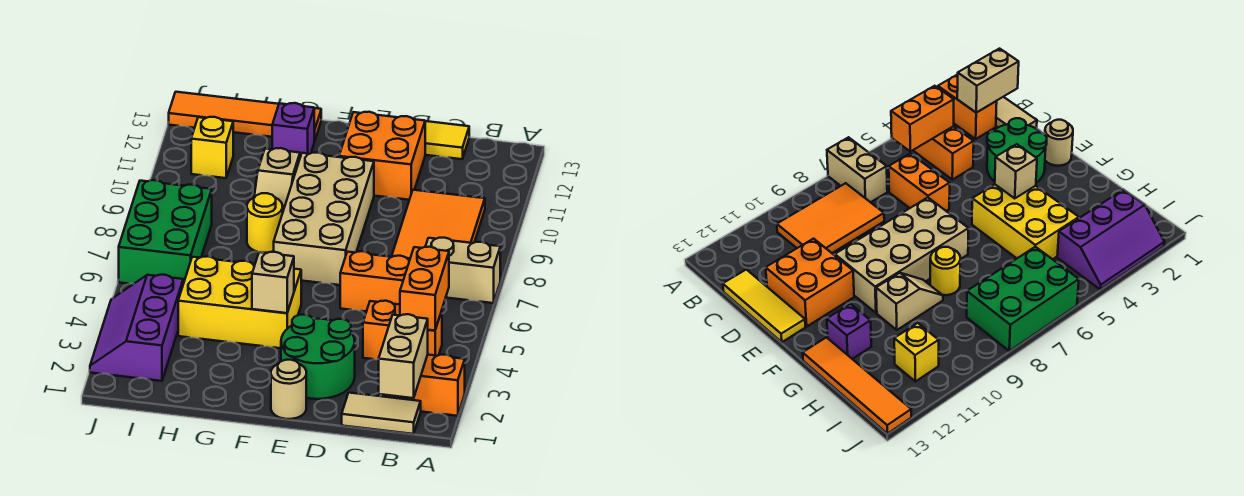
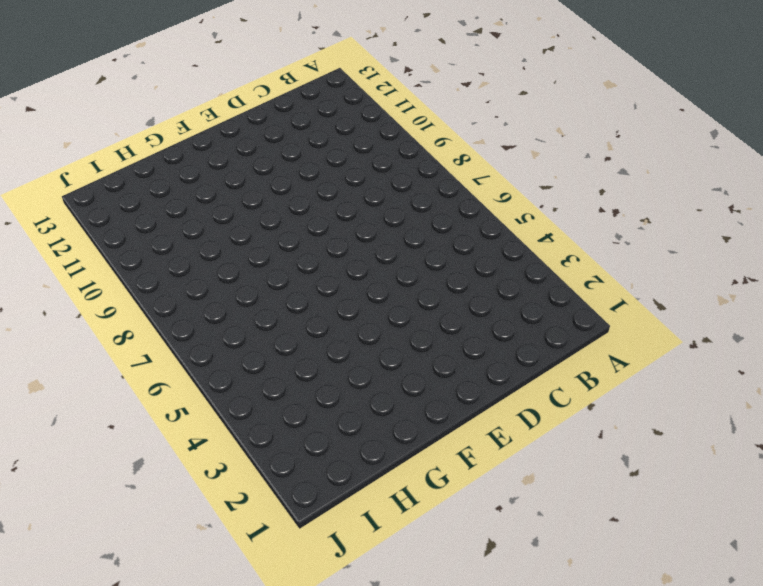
none -> orange brick A2:B2 level 1
none -> tan brick A7:B7 level 1
none -> tan tile B1:C1 level 1

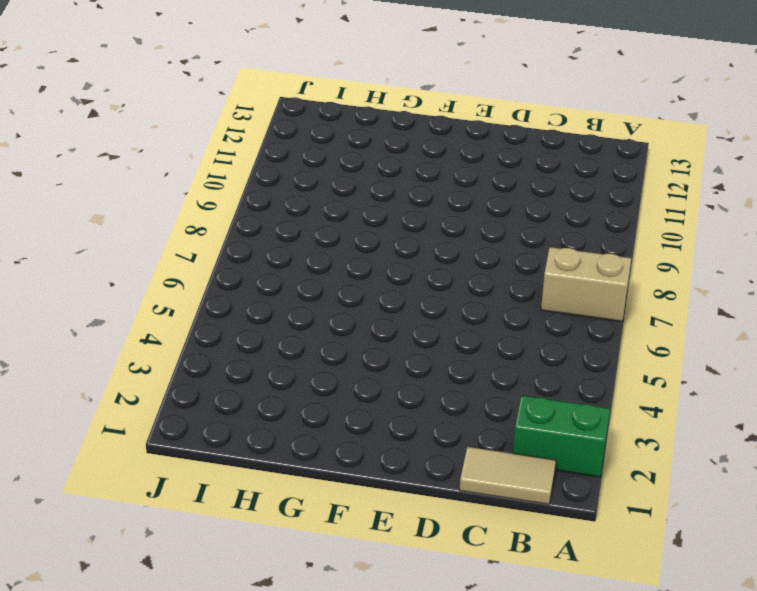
green brick A2:B2 level 1 -> orange brick A2:B2 level 1
none -> orange brick B4:C4 level 1
none -> orange tile B8:C10 level 1
none -> orange brick C6:D6 level 1

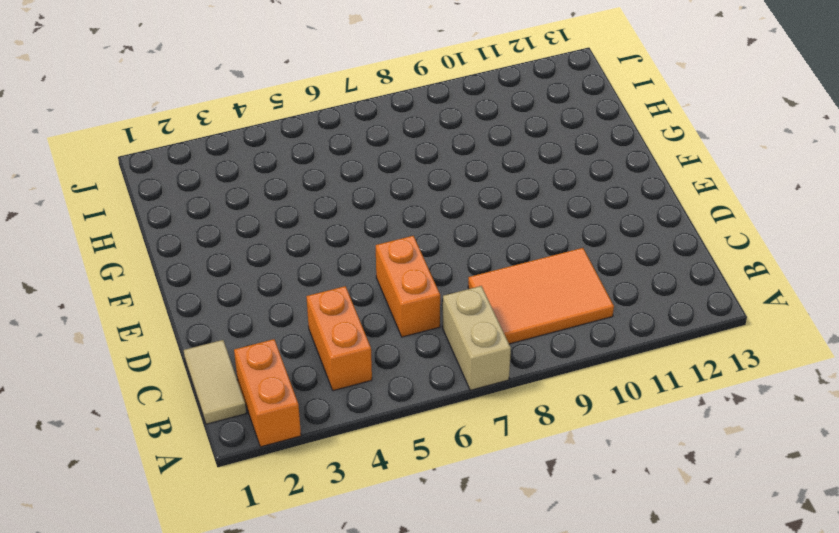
none -> yellow tile C13:E13 level 1
none -> green round brick D2:E3 level 1
none -> orange brick D11:E12 level 1

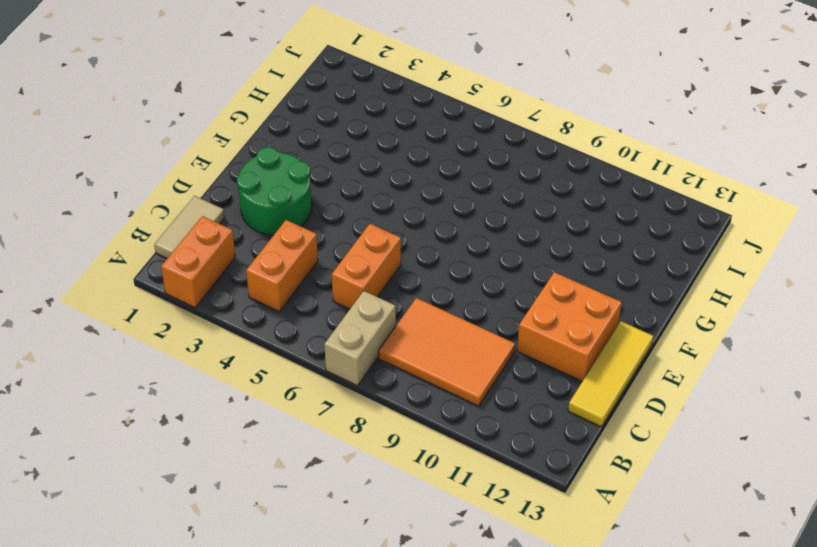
none -> tan round brick E1 level 1
none -> tan brick E7:F10 level 1
none -> yellow brick F4:H5 level 1

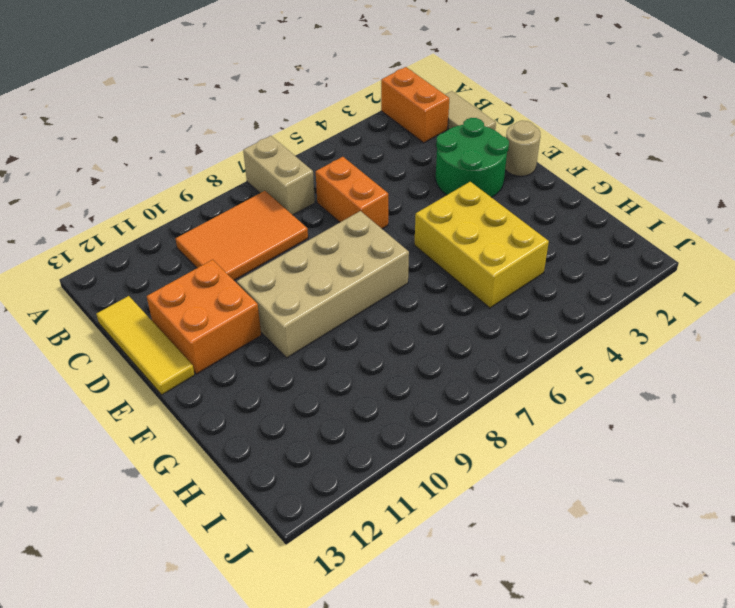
none -> orange brick B4:C4 level 1
none -> yellow round brick G8 level 1
none -> tan slope G9:G10 level 1 top 10

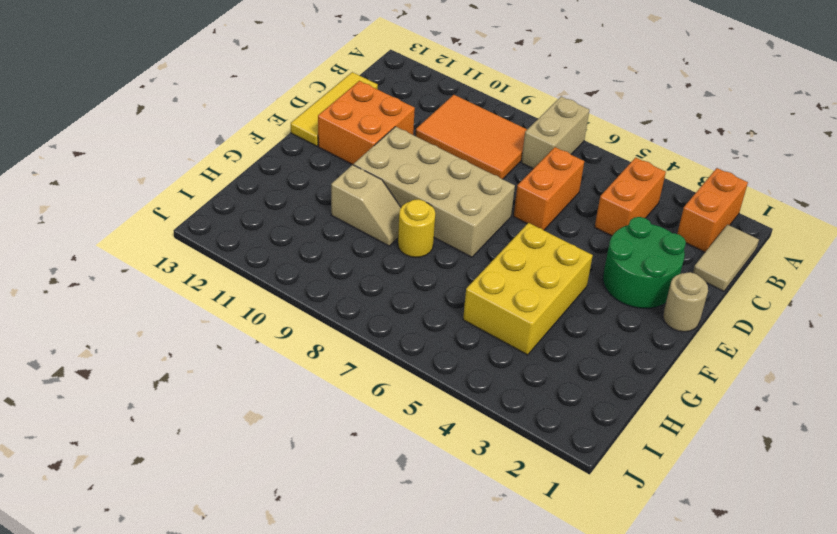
none -> purple brick G12 level 1
none -> orange tile G13:J13 level 1
none -> purple slope I2:J4 level 1 top I

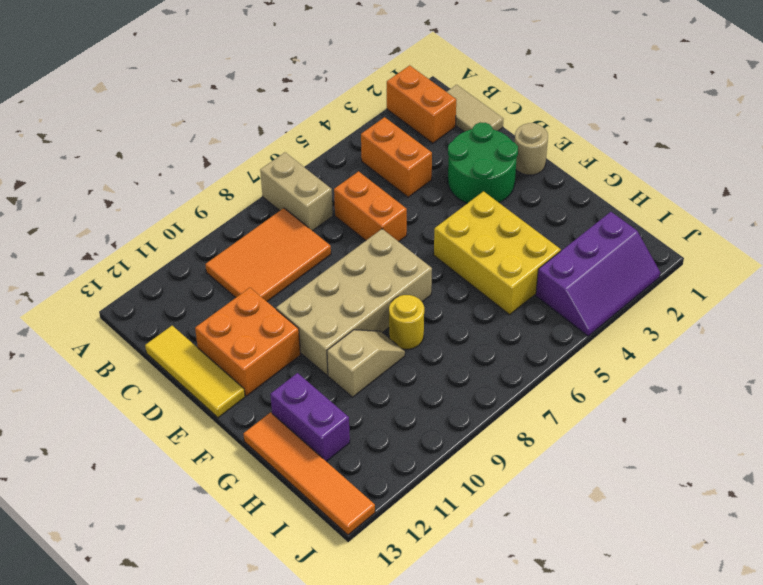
purple brick G12:H12 level 1 -> purple brick G12 level 1
none -> green brick I6:J8 level 1
none -> yellow brick I11 level 1
none -> tan brick B1:B2 level 2

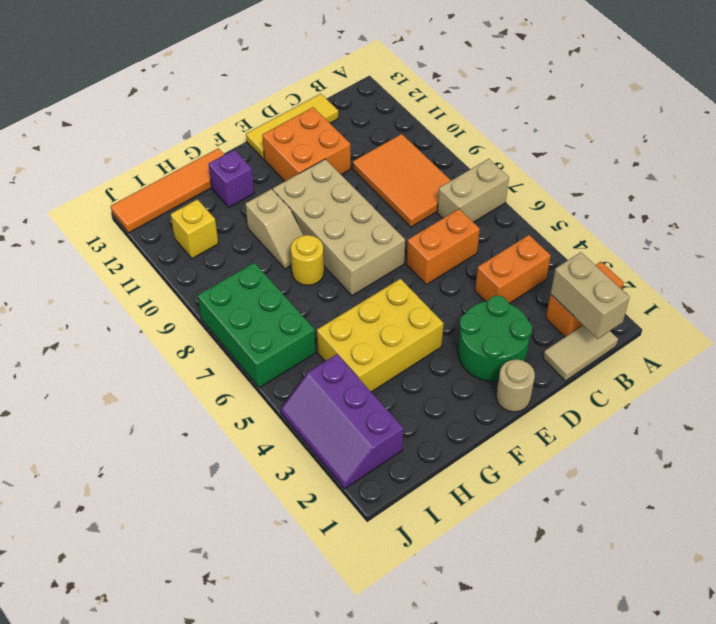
none -> orange brick B4:B5 level 2
none -> tan brick F4 level 2

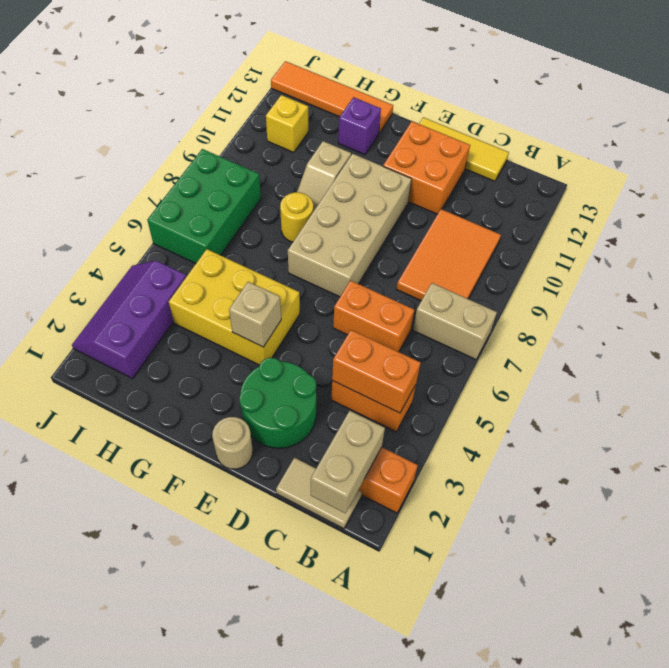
orange brick B4:C4 level 2 -> orange brick B4:B5 level 2

